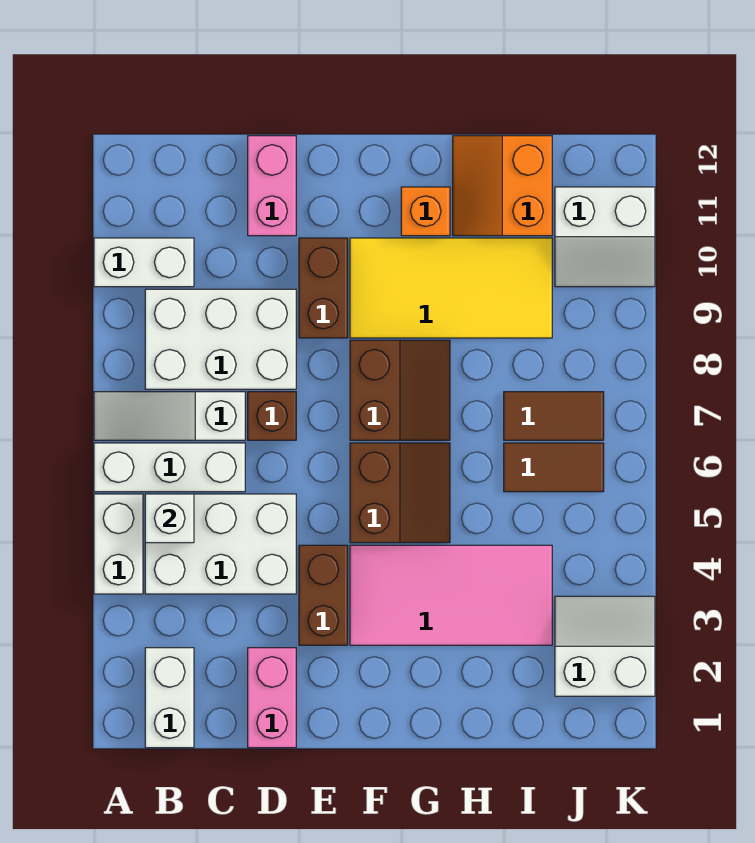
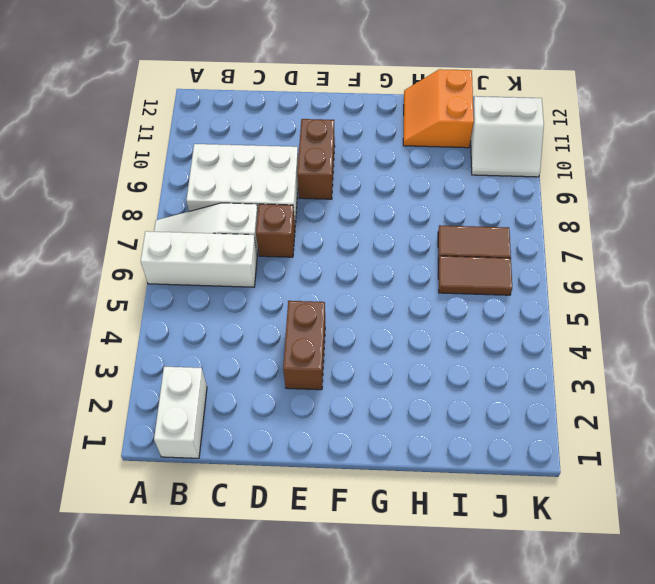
none -> white brick A4:A5 level 1
none -> white brick A10:B10 level 1
none -> white brick B4:D5 level 1

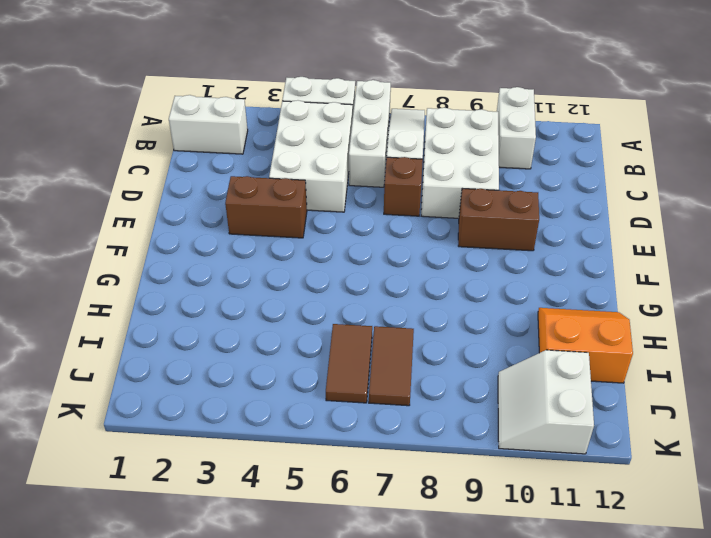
none -> pink brick D1:D2 level 1
none -> pink brick D11:D12 level 1
none -> pink tile F3:I4 level 1

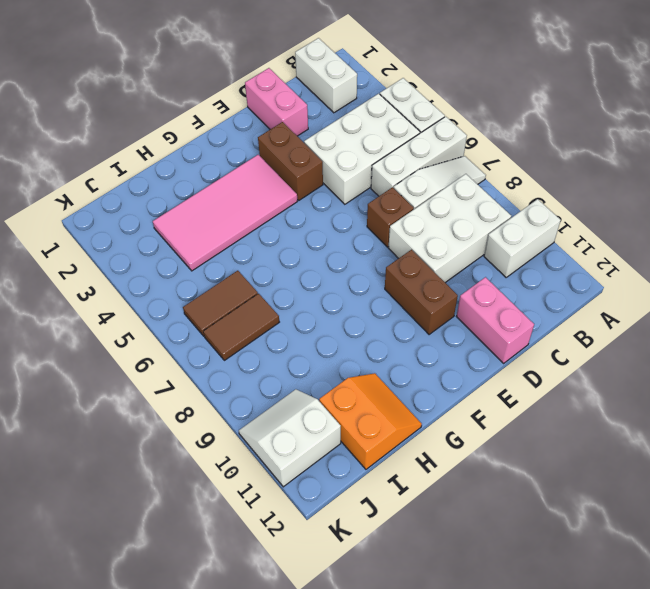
none -> brown slope F5:G6 level 1 top F
none -> brown slope F7:G8 level 1 top F
none -> yellow tile F9:I10 level 1

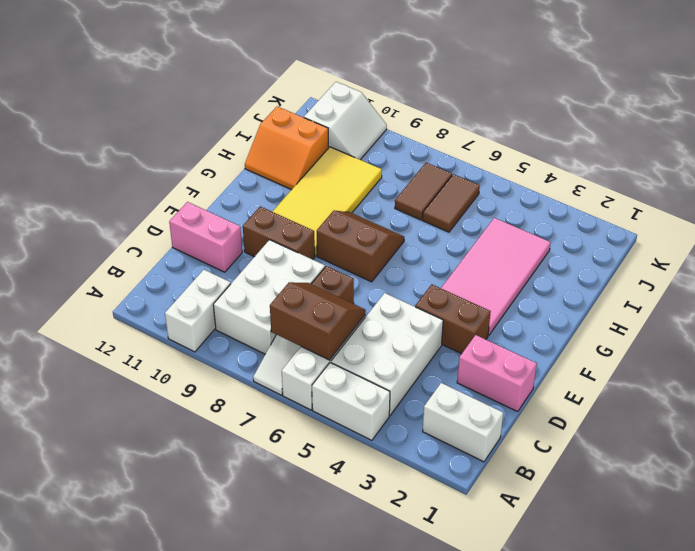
brown slope B6:C7 level 2 top B -> brown slope F5:G6 level 1 top F
none -> orange brick G11 level 1
none -> white slope J2:K3 level 1 top 2
none -> white brick B5 level 2

